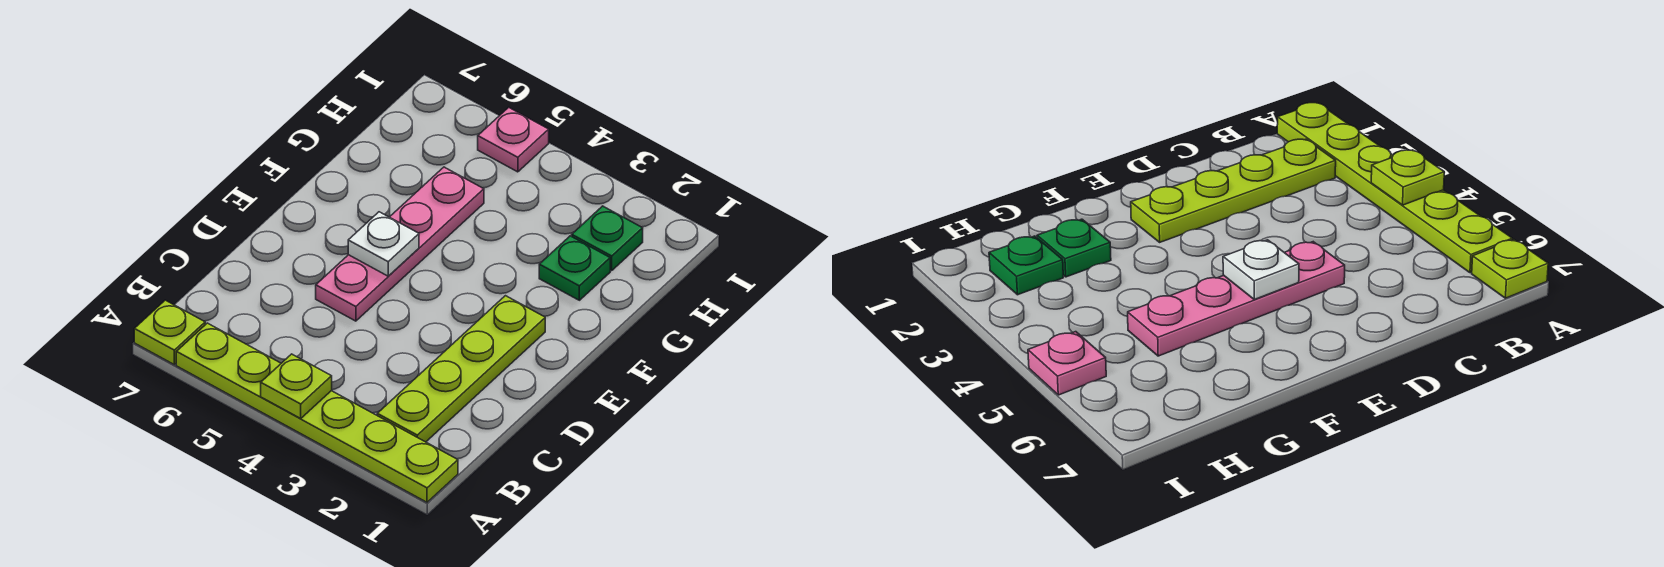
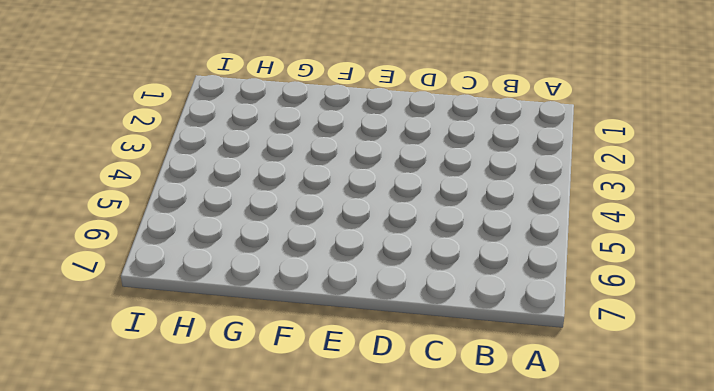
none -> lime plate A1:A6 level 1
none -> lime plate A7 level 1

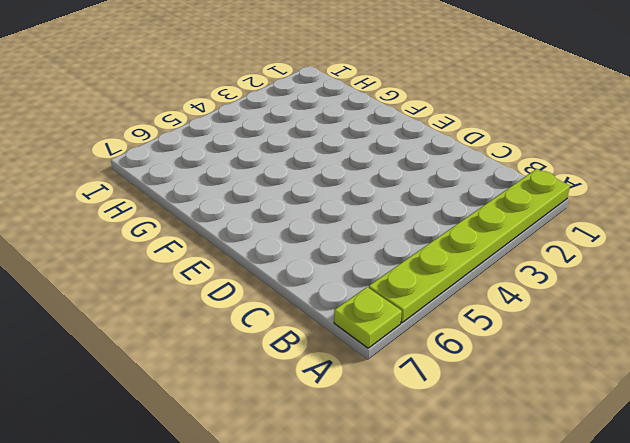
none -> lime plate B2:E2 level 1
none -> pink plate D5:G5 level 1

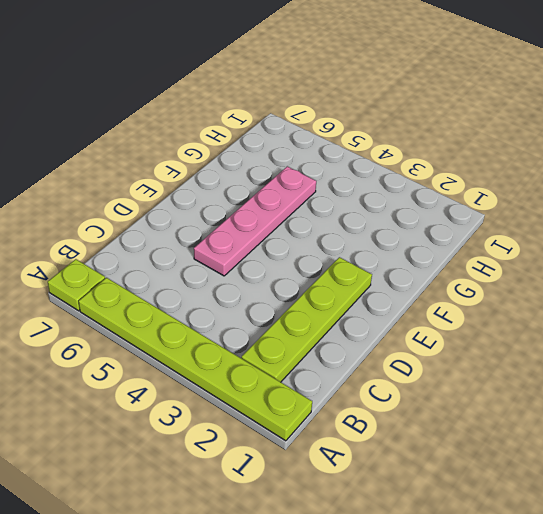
none -> green plate G2 level 1
none -> green plate H2 level 1

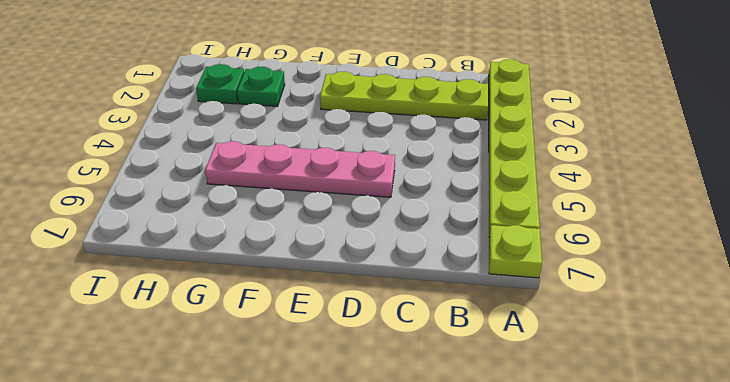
none -> pink plate I5 level 1
none -> lime plate A4 level 2

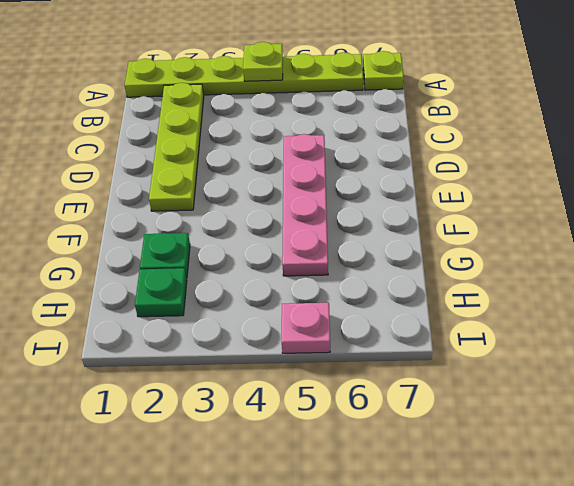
none -> white plate E5 level 2

